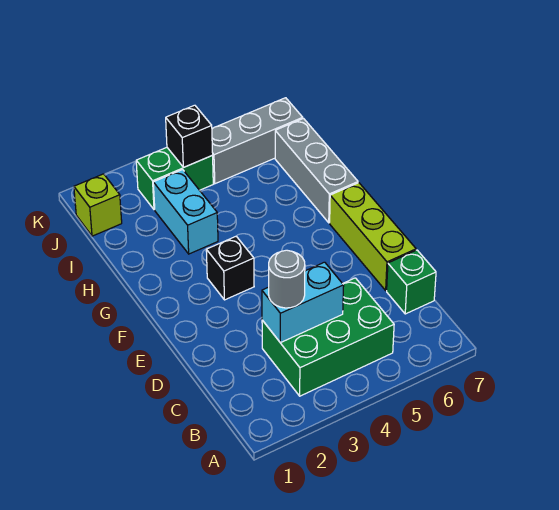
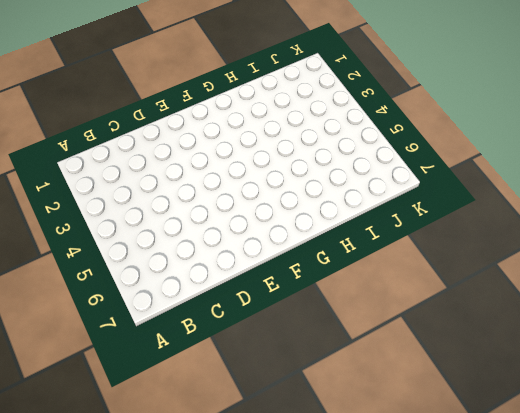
none -> green brick B3:C5 level 1
none -> green brick C7 level 1
none -> lime brick D7:F7 level 1

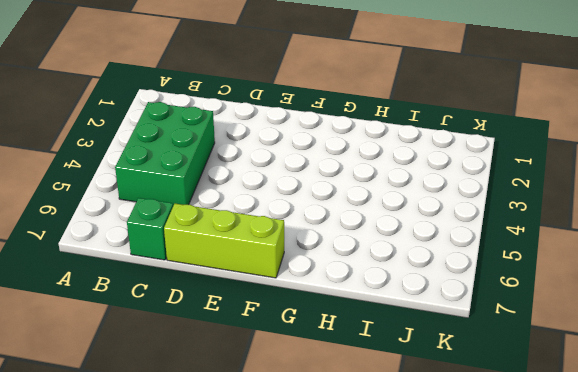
none -> black brick F3 level 1
none -> grey brick G7:I7 level 1
none -> cyan brick H3:I3 level 1

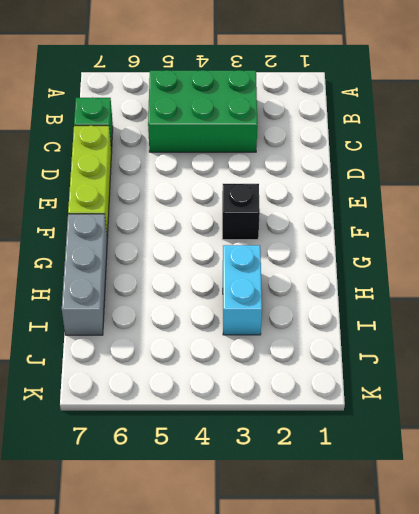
none -> lime brick J1 level 1
none -> green brick J3:J4 level 1
none -> grey brick J5:J7 level 1

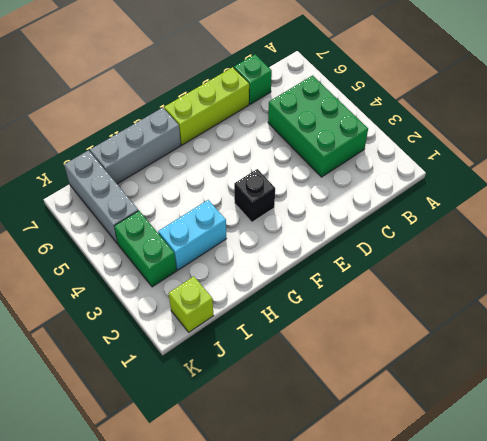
none -> cyan brick C3:C4 level 2
none -> black brick J4 level 2
none -> grey round brick C3 level 3

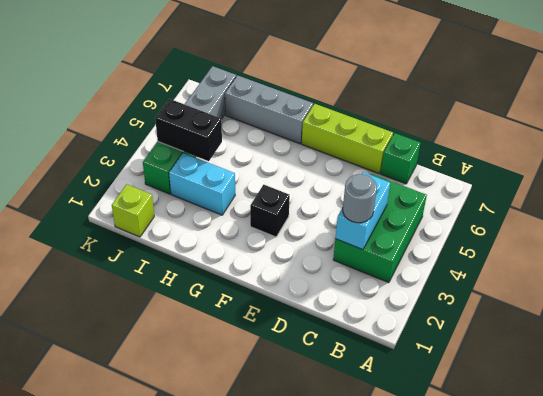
black brick I4:J4 level 2 -> black brick J4 level 2

